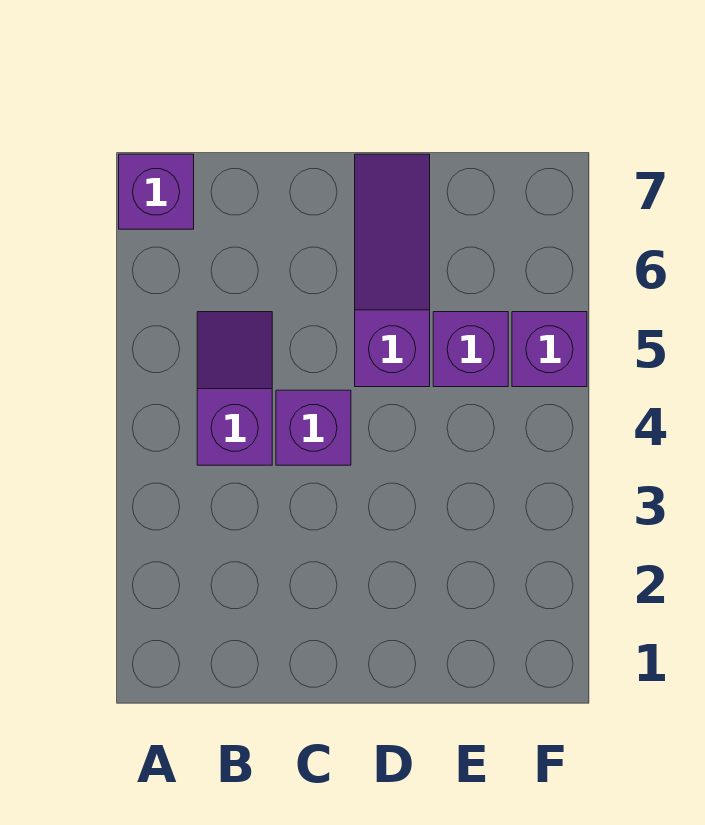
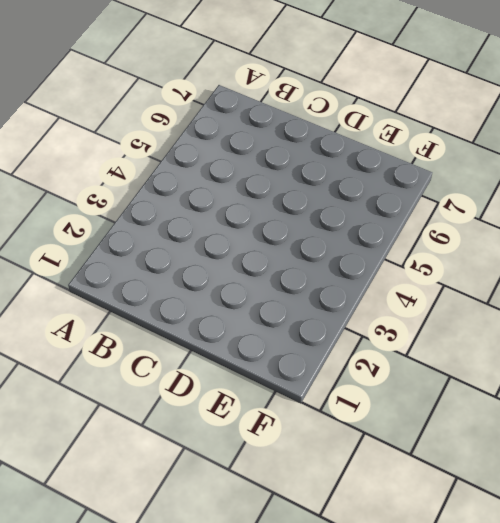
none -> purple brick A7 level 1
none -> purple slope B4:B5 level 1 top 4

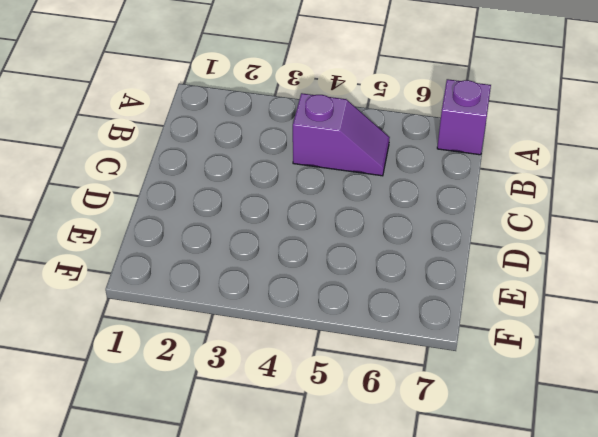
none -> purple brick C4 level 1
none -> purple slope D5:D7 level 1 top 5

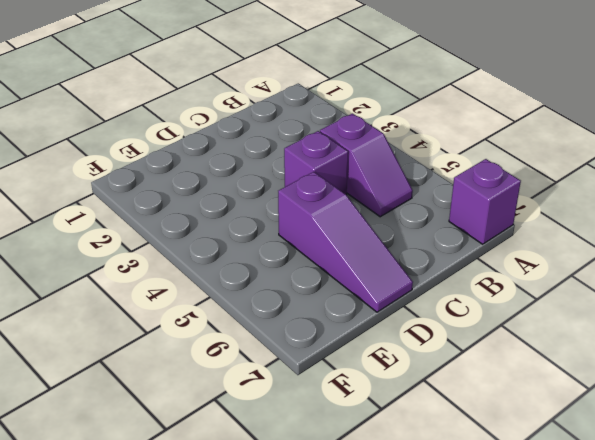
none -> purple brick E5 level 1
none -> purple brick F5 level 1

